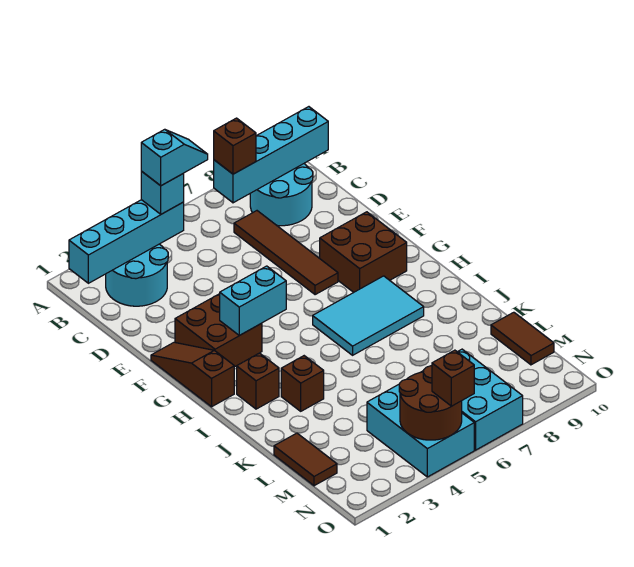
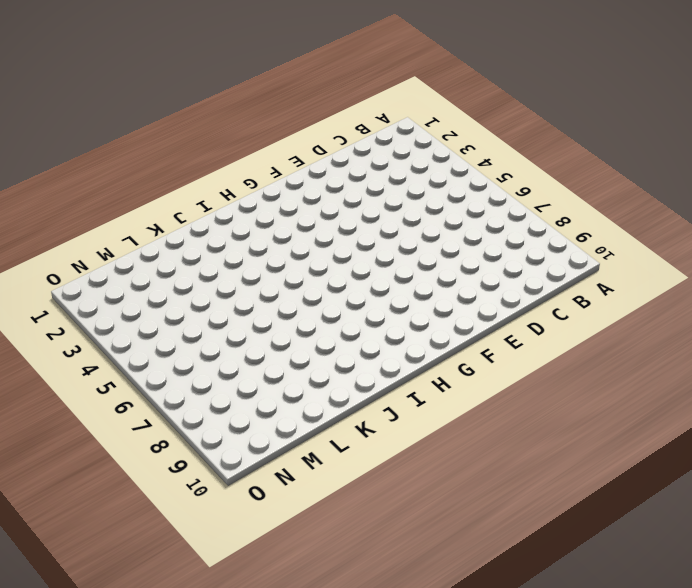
none -> cyan round brick B2:C3 level 1
none -> cyan round brick B8:C9 level 1
none -> brown tile C7:F7 level 1

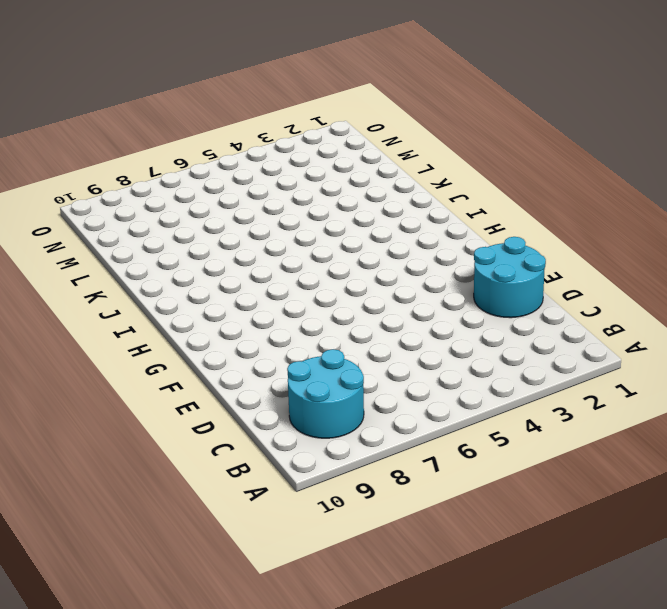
cyan round brick D1:E2 level 1 -> cyan round brick B2:C3 level 1
none -> brown tile C7:F7 level 1
none -> brown slope F1:H1 level 1 top H
none -> brown brick F2:G3 level 1

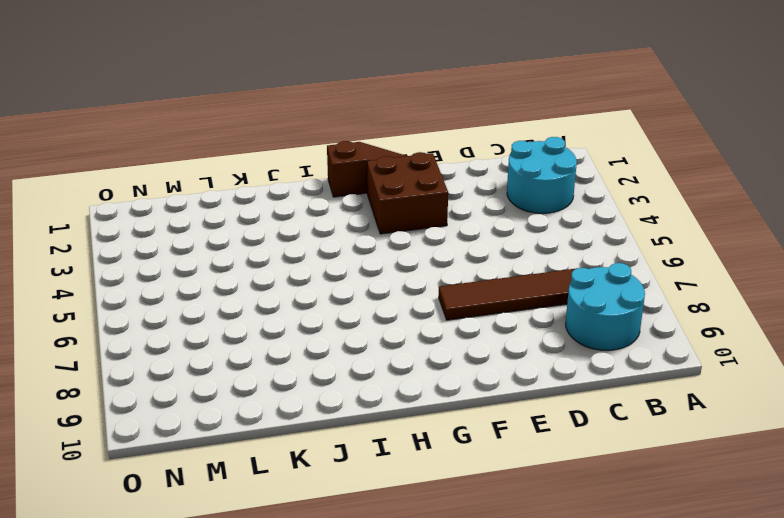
none -> brown brick F8:G9 level 1
none -> cyan tile H6:I8 level 1
none -> brown brick I2 level 1

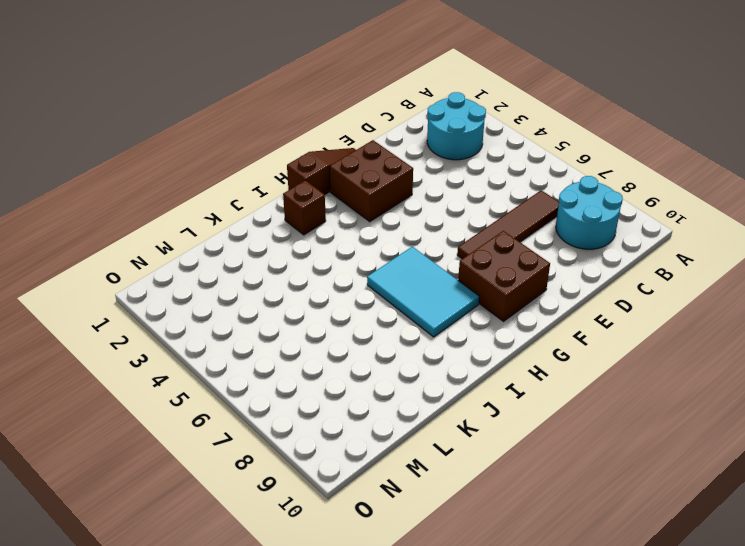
none -> brown brick J3 level 1
none -> brown tile L1:M1 level 1
none -> brown tile L10:M10 level 1

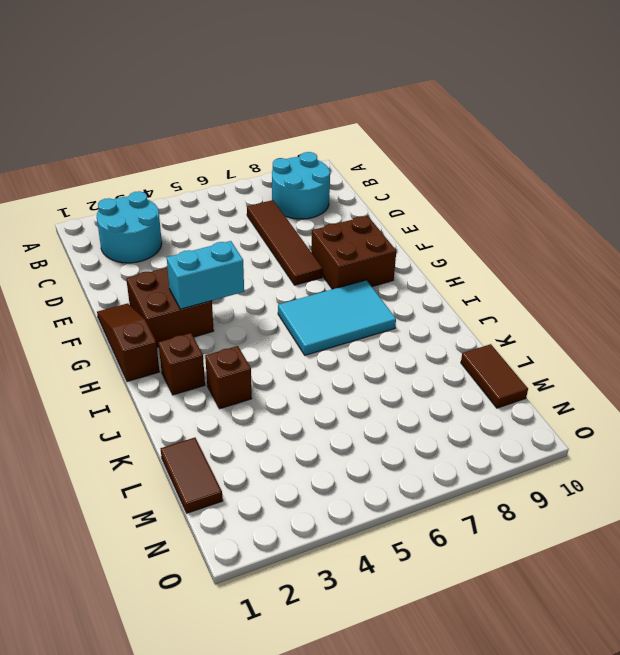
none -> cyan brick M4:O5 level 1
none -> cyan brick M6:O7 level 1
none -> cyan brick B1:B4 level 2

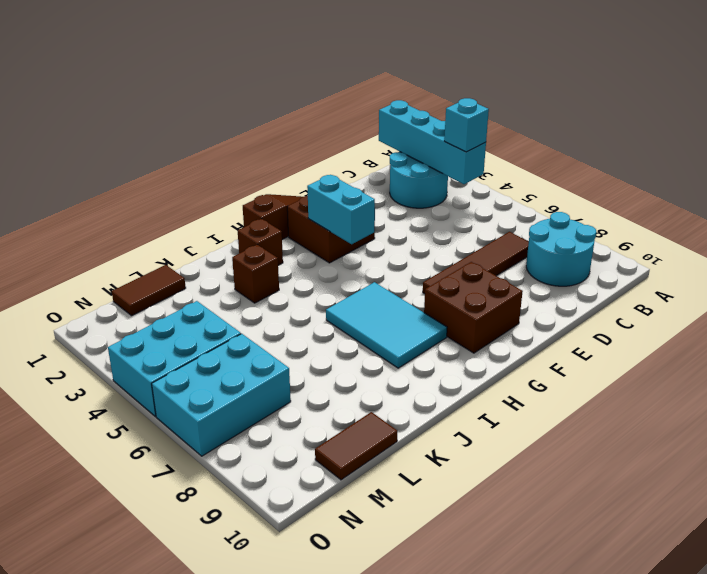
none -> cyan brick B7:B10 level 2
none -> brown round brick N4:O5 level 2
none -> brown brick B7 level 3

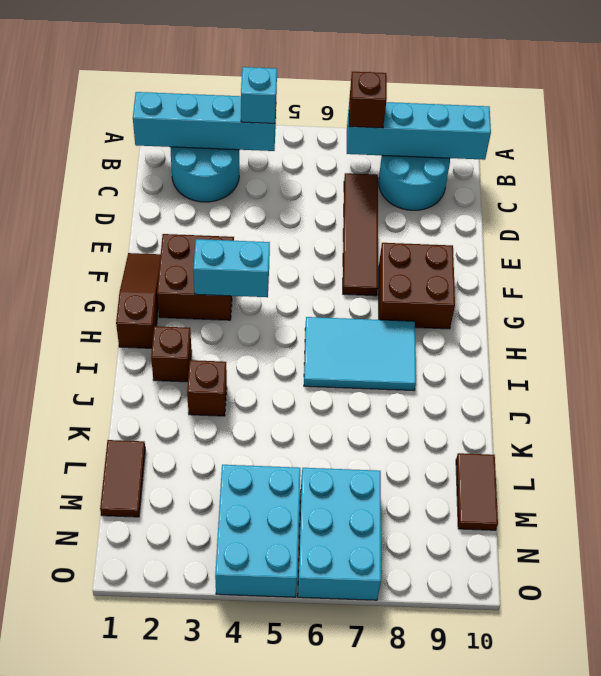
none -> brown round brick N4:O5 level 2
none -> brown brick O5 level 3
none -> cyan slope B4:B5 level 4 top 4

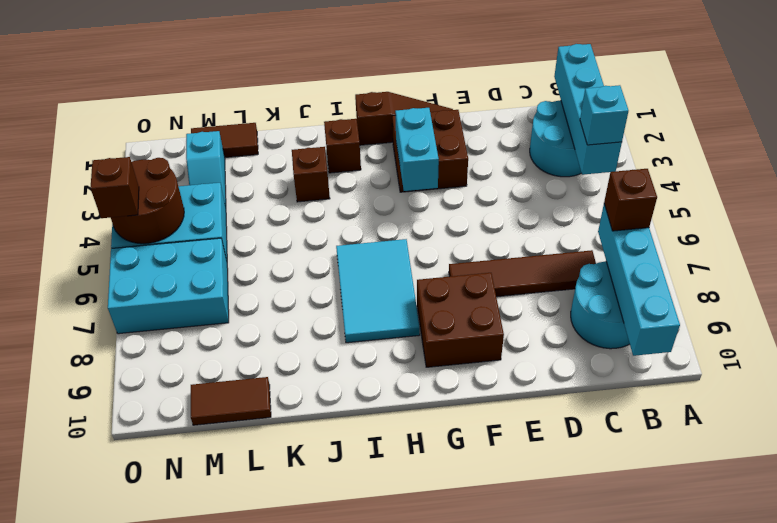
cyan slope M2:M3 level 1 top 2 -> cyan slope B4:B5 level 4 top 4

